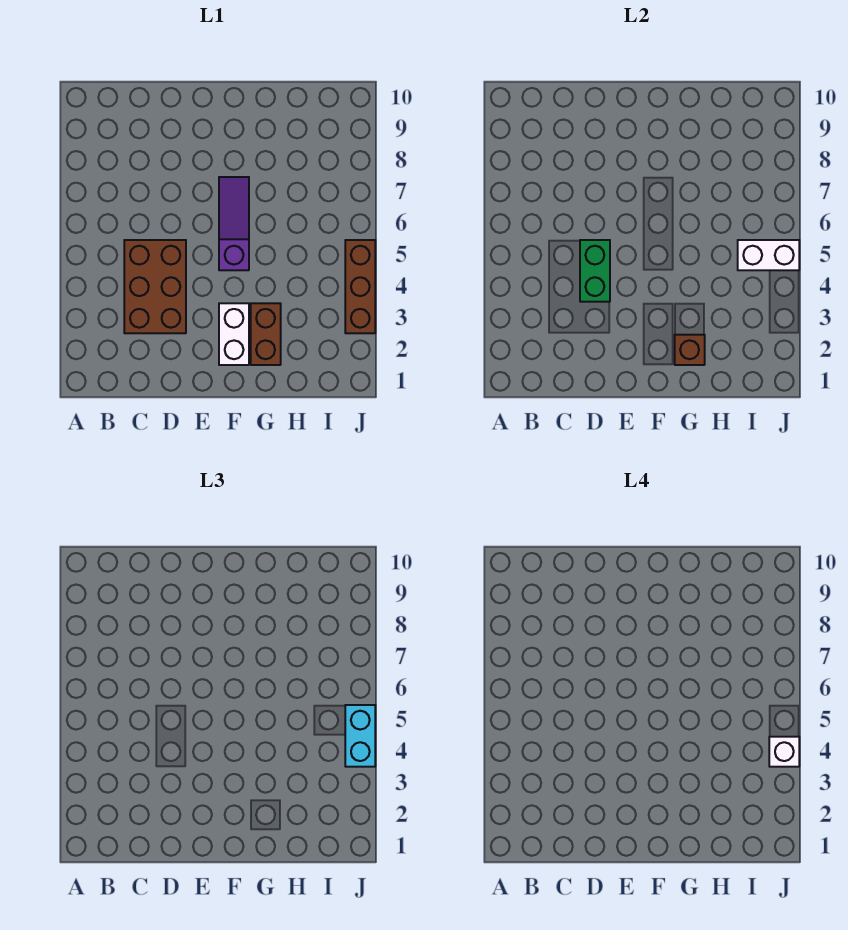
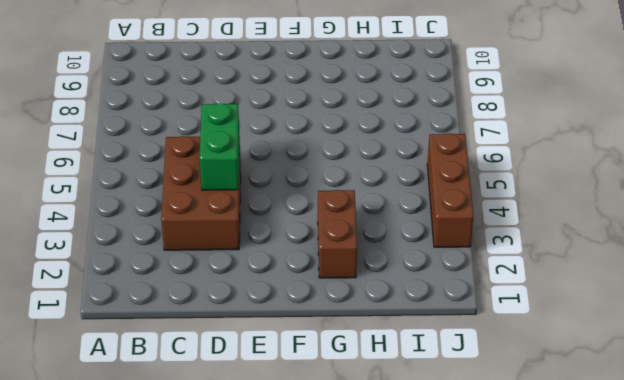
none -> white brick F2:F3 level 1
none -> purple slope F5:F7 level 1 top 5

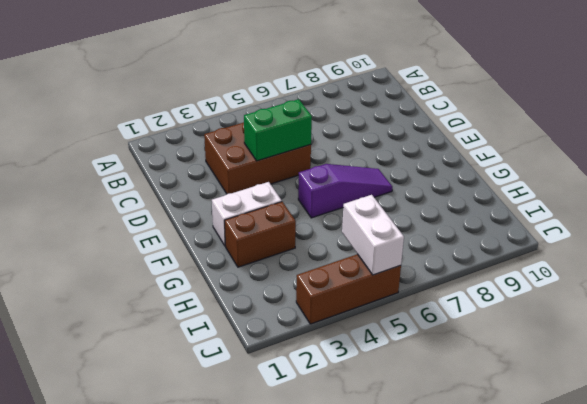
none -> brown brick G2 level 2
none -> cyan brick J4:J5 level 3

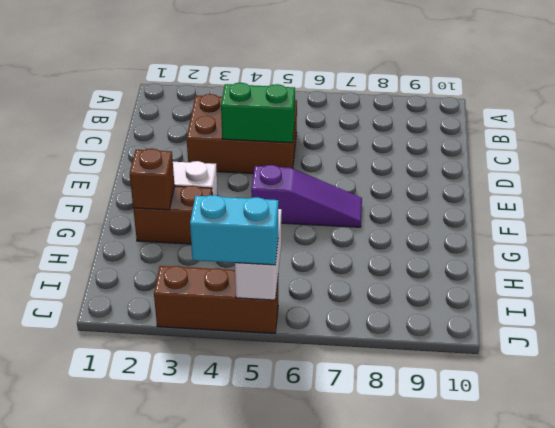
none -> white brick J4 level 4

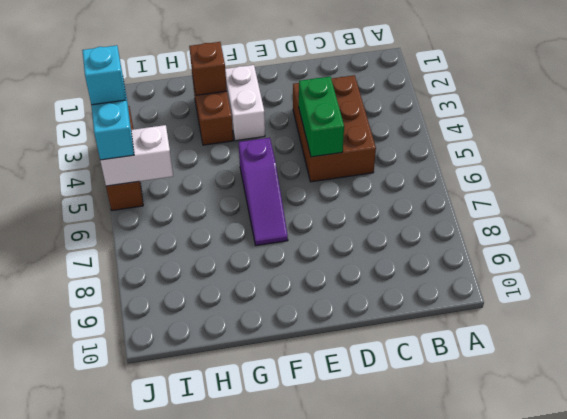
cyan brick J4 level 4 -> white brick J4 level 4

